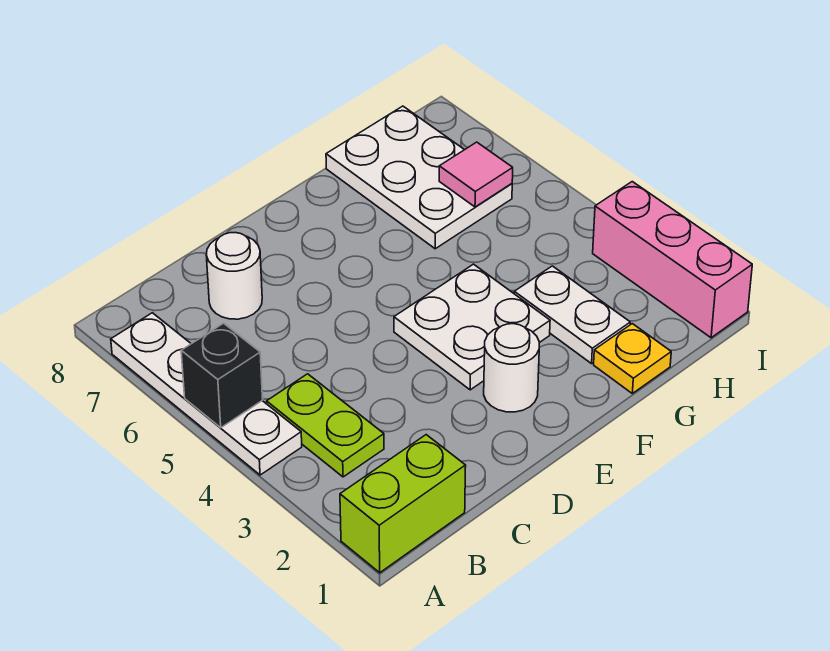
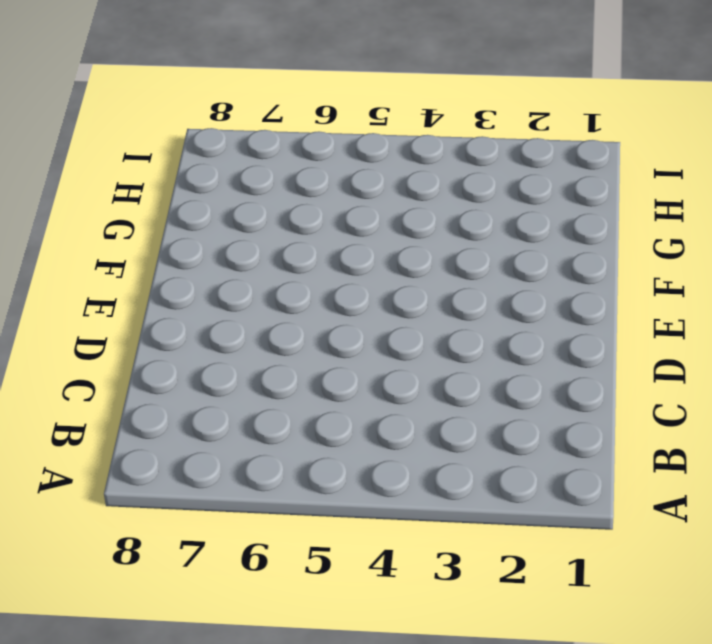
none -> lime brick A1:B1 level 1
none -> white plate A4:A7 level 1
none -> lime plate B3:B4 level 1

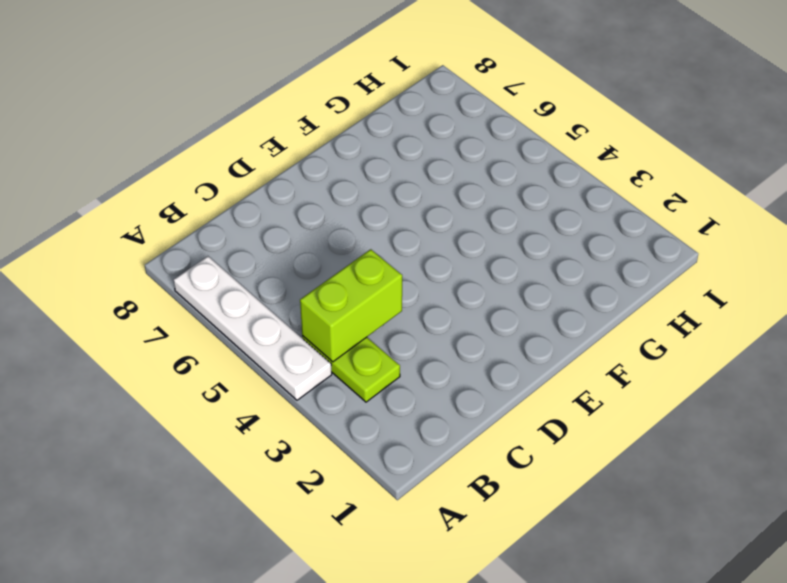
lime brick B4:C4 level 2 -> lime brick A1:B1 level 1
none -> white round brick C7 level 1
none -> white round brick E2 level 1
none -> white plate E3:F4 level 1

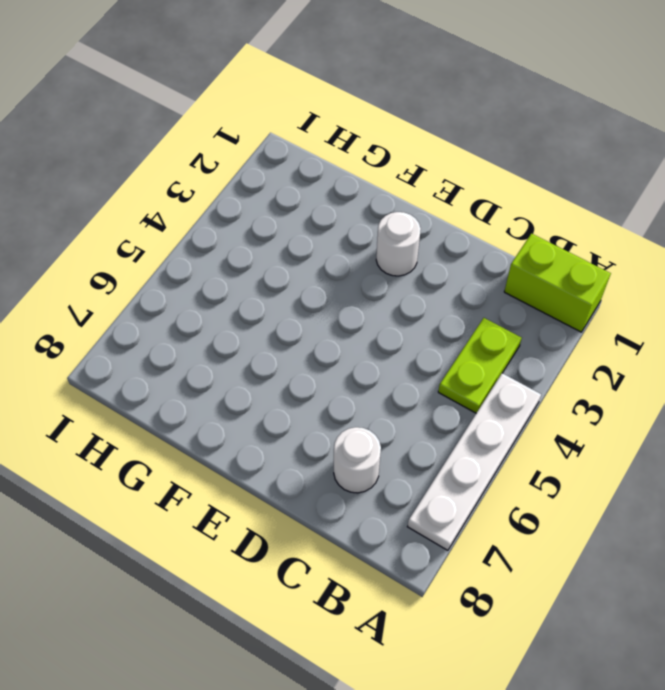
none -> white plate E3:F4 level 1
none -> yellow plate G1 level 1
none -> white plate G2:G3 level 1

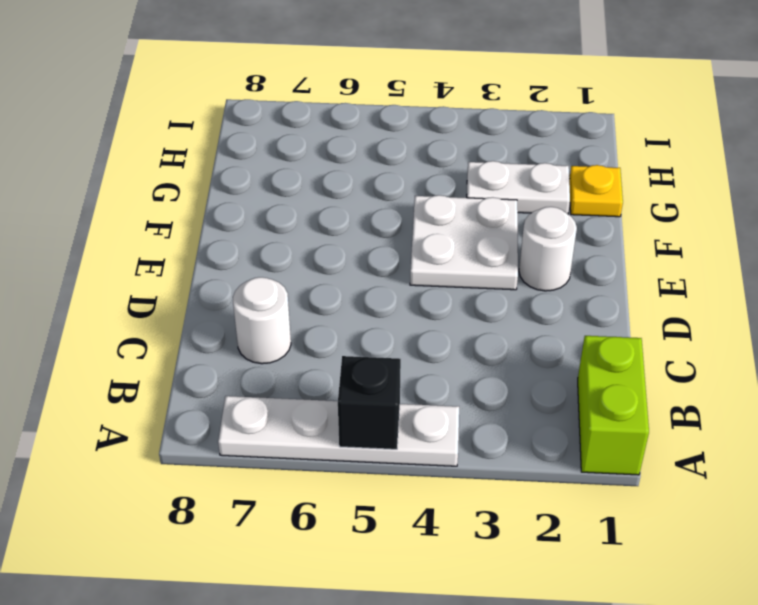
none -> lime plate B3:B4 level 1
none -> white plate G6:H8 level 1
none -> pink brick I1:I3 level 1

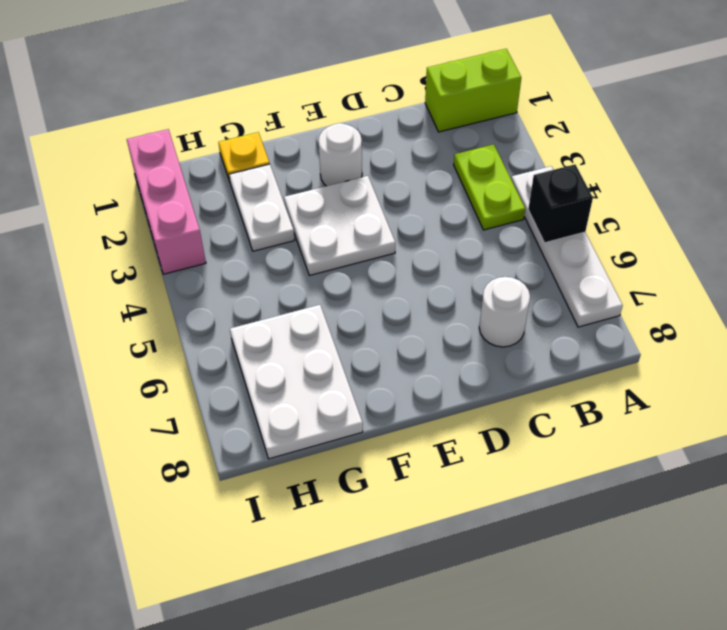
none -> pink tile H6 level 2

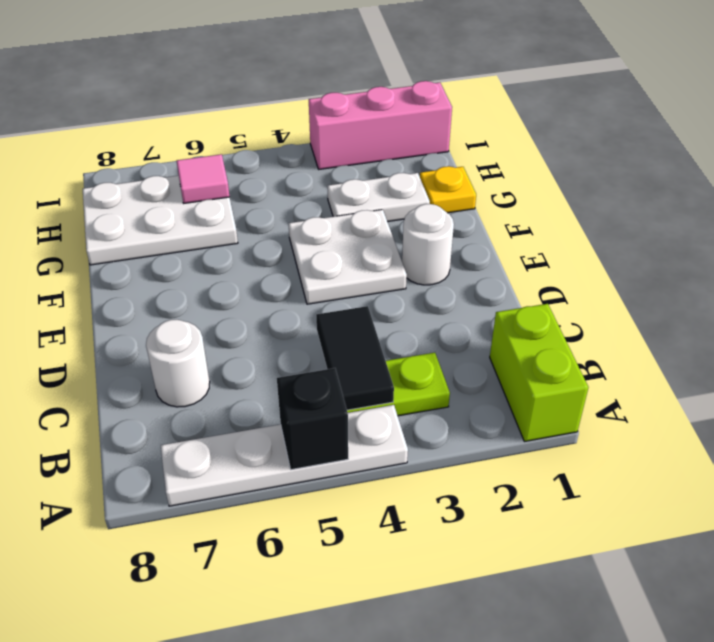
black tile B4:C4 level 2 -> none

